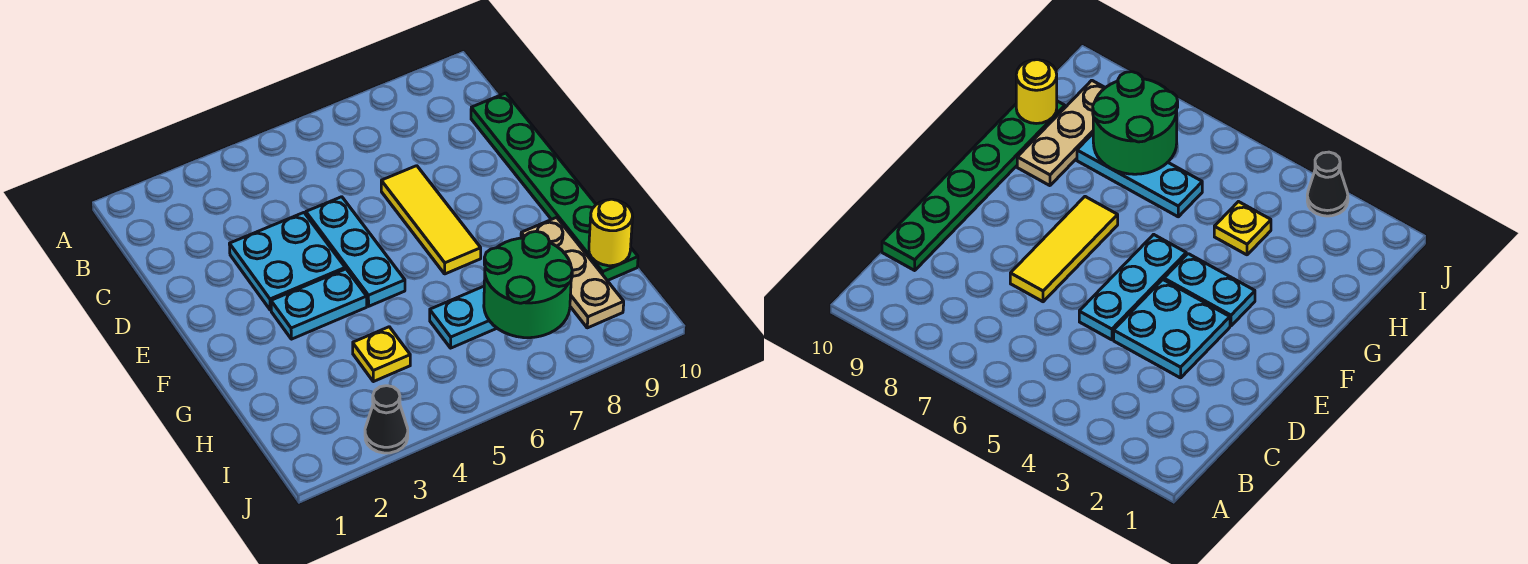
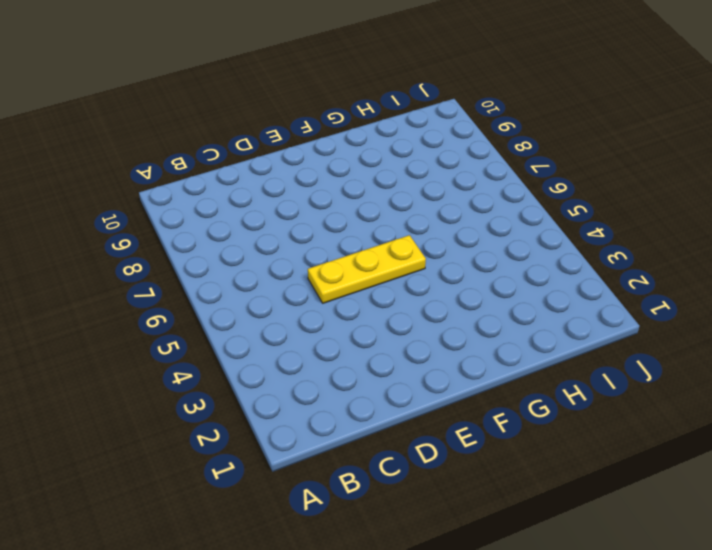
yellow plate D5:F5 level 1 -> cyan plate D5:F5 level 1
none -> green plate C10:H10 level 1
none -> cyan plate D3:E4 level 1

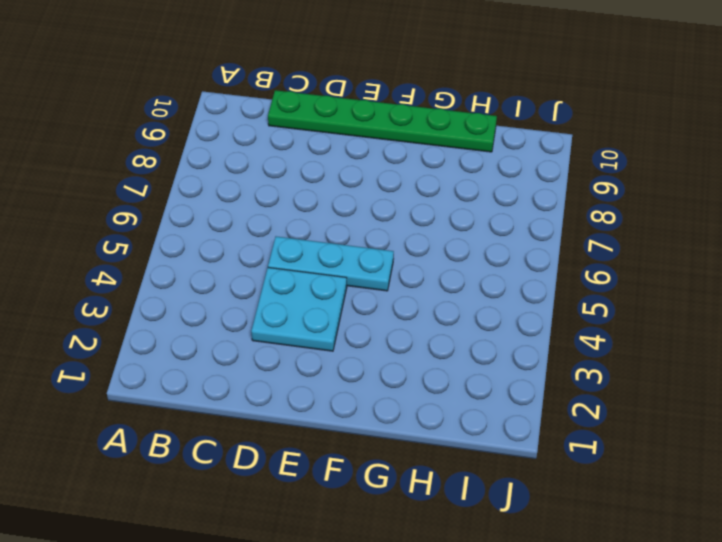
none -> yellow tile D7:F7 level 1
none -> cyan plate F3:F4 level 1

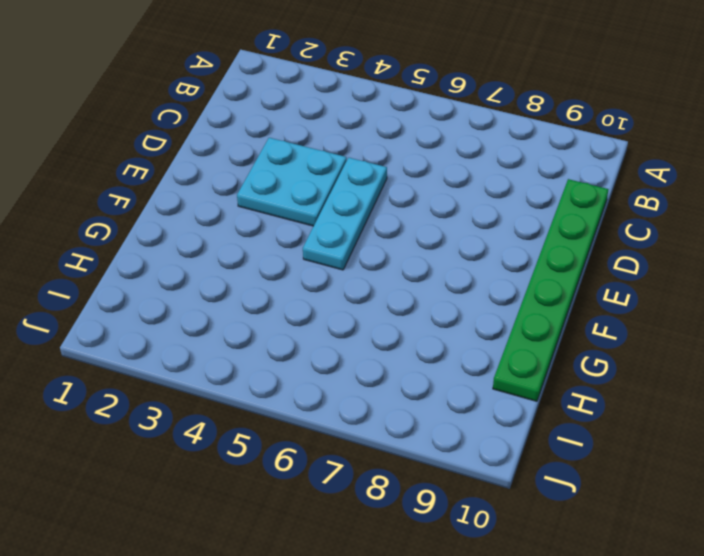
none -> yellow tile D7:F7 level 1
none -> cyan plate F3:F4 level 1

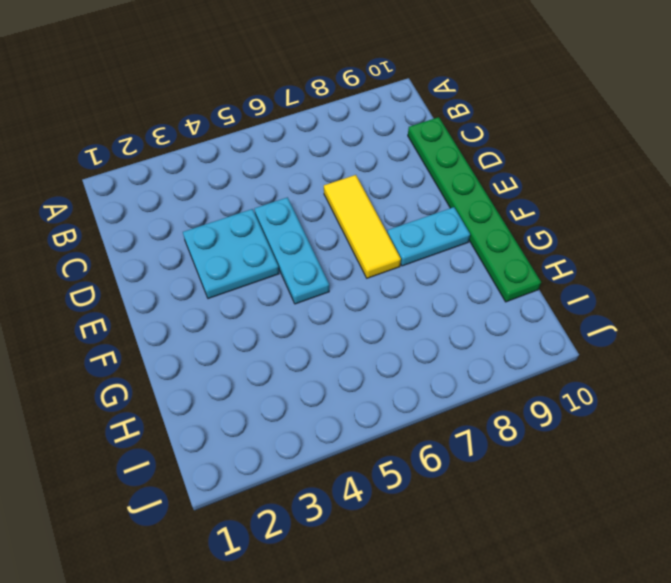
cyan plate F8:F9 level 1 -> cyan plate F3:F4 level 1
none -> tan plate G9:I9 level 1
none -> yellow plate H4 level 1

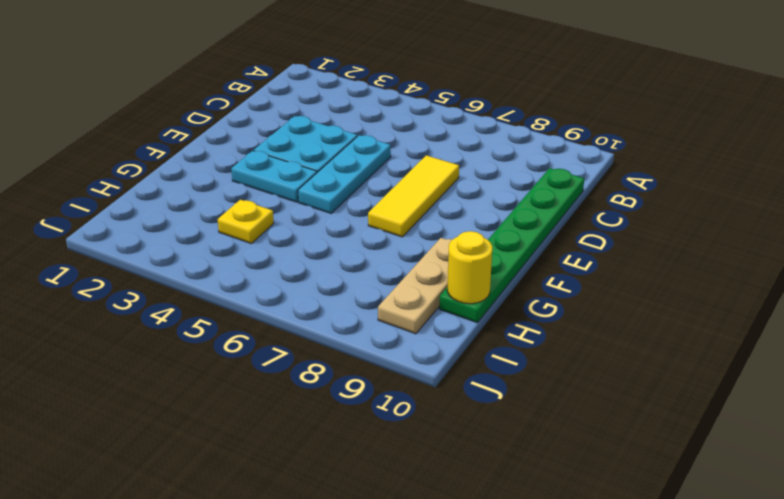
none -> cyan plate H6:H8 level 1
none -> black cone J3 level 1

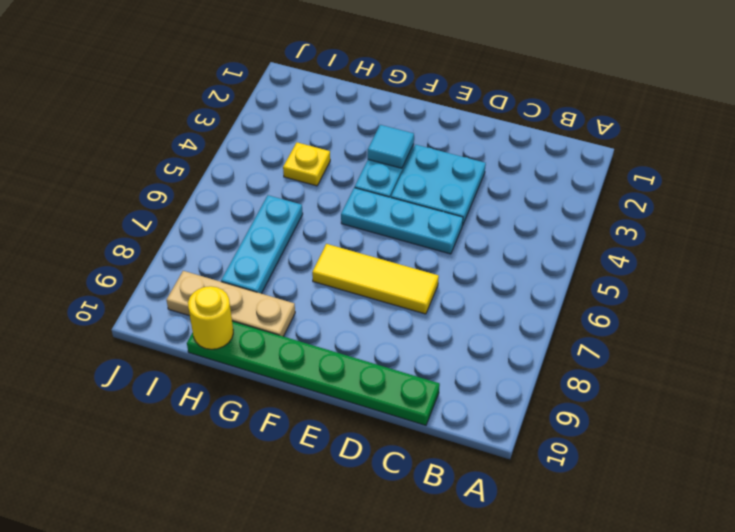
cyan tile F3 level 2 -> none
none -> black cone J3 level 1
none -> green round brick H7:I8 level 2

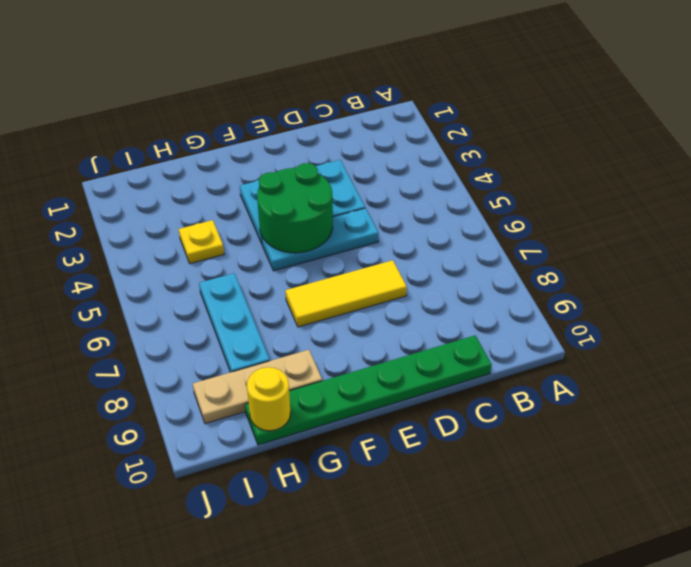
green round brick E4:F5 level 2 -> green round brick H7:I8 level 2
none -> black cone J3 level 1

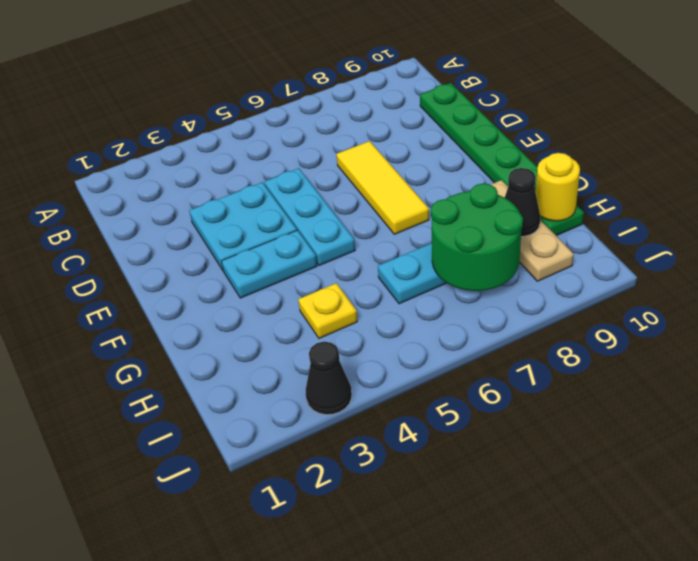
black cone H9 level 2 -> none

